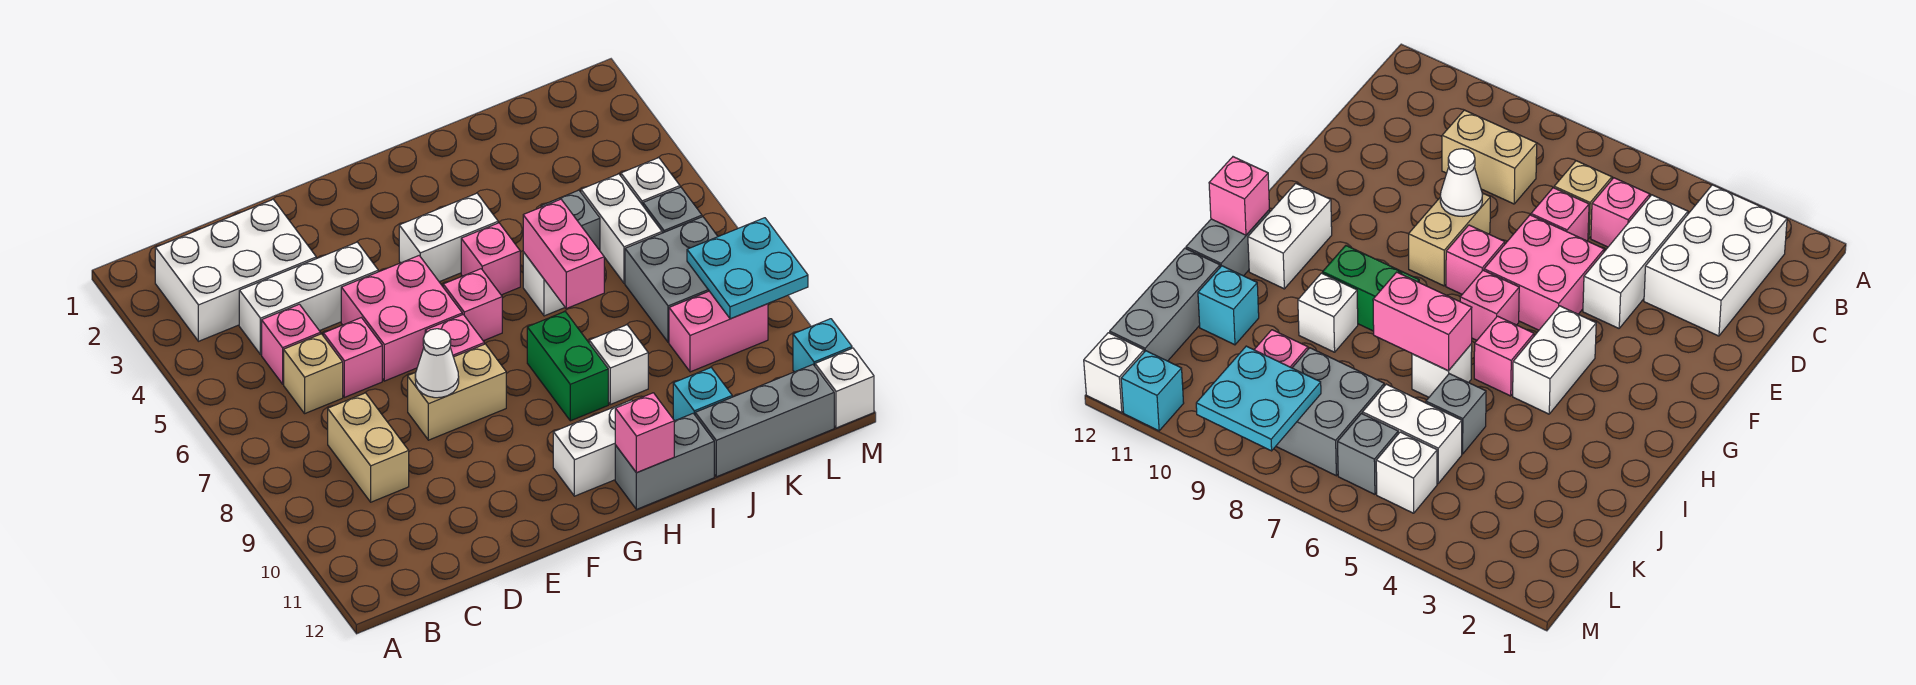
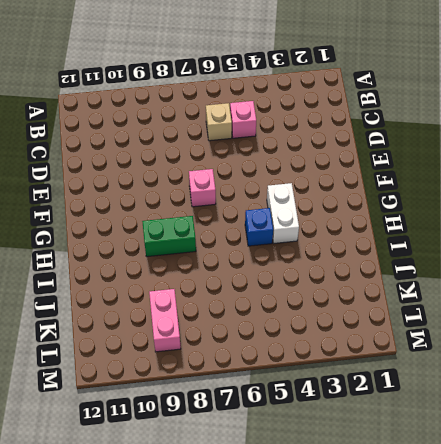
blue brick H5 level 1 -> pink brick H5 level 1
none -> white brick B2:D3 level 1
none -> white brick C4:E4 level 1
none -> tan brick C8:C9 level 1
none -> pink brick D6 level 1

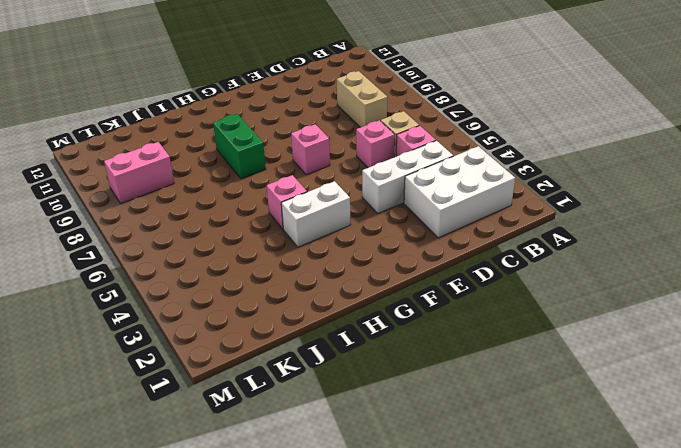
none -> pink brick E5:F6 level 1
none -> tan brick E8:F8 level 1
none -> pink brick G6 level 1
none -> white brick G11:H11 level 1

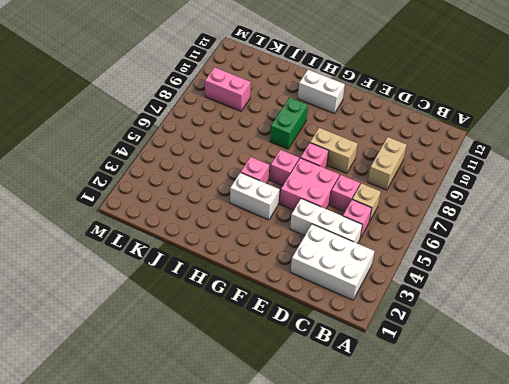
none -> grey brick H12:I12 level 1
none -> white brick I6 level 1
none -> white brick I9 level 1
none -> grey brick J5 level 1

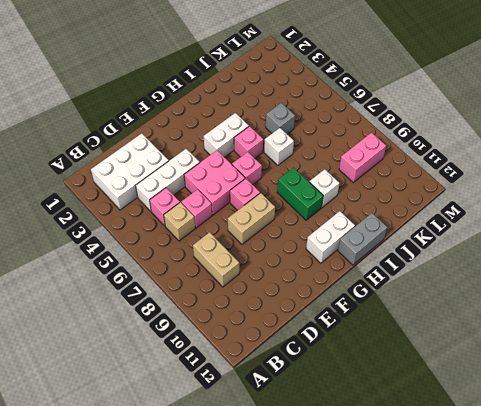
none -> cyan brick J11 level 1
none -> grey brick J12:L12 level 1
none -> white brick K5:K6 level 1
none -> grey brick K7:L8 level 1

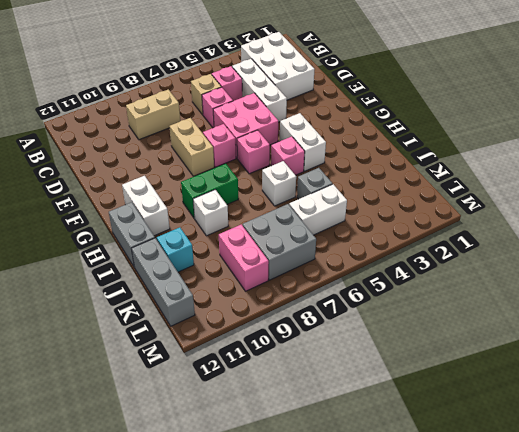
none -> white brick L5 level 1
none -> grey brick L6 level 1
none -> cyan brick M11 level 1
none -> white brick M12 level 1

